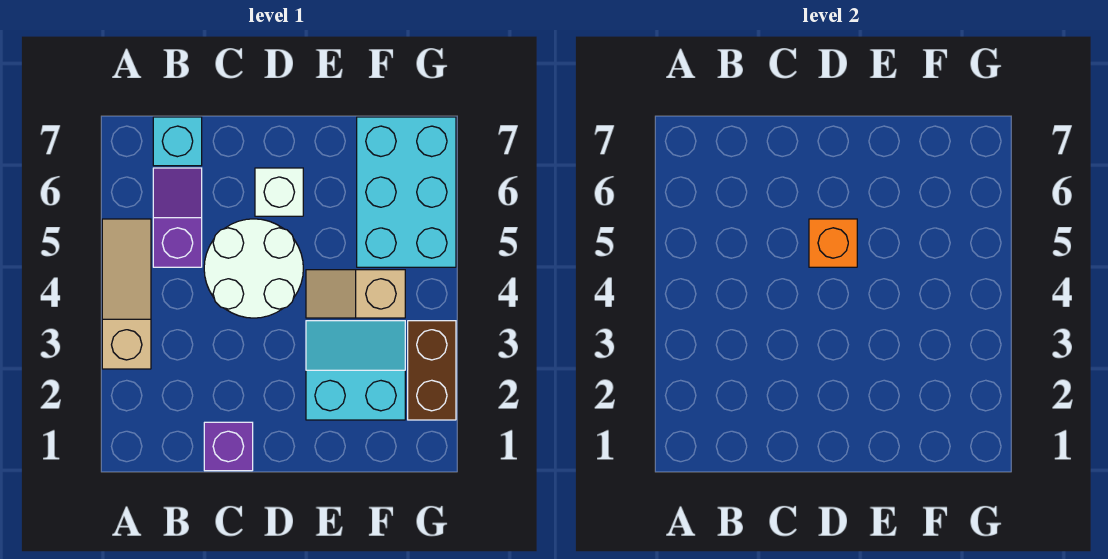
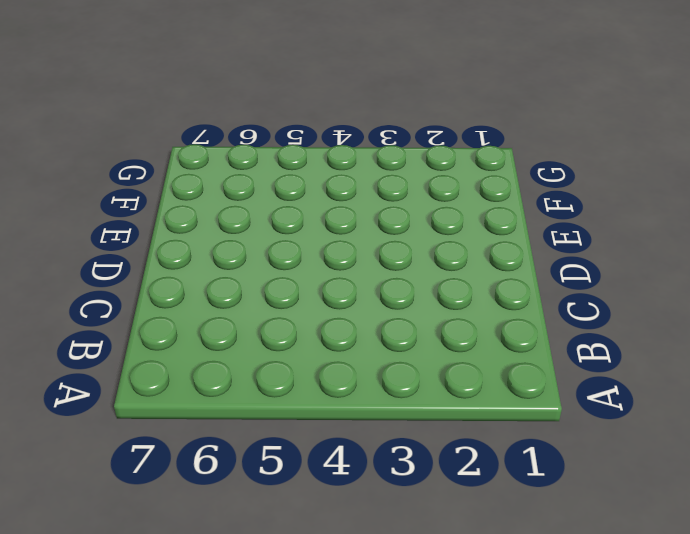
none -> tan slope A3:A5 level 1 top 3
none -> purple slope B5:B6 level 1 top 5

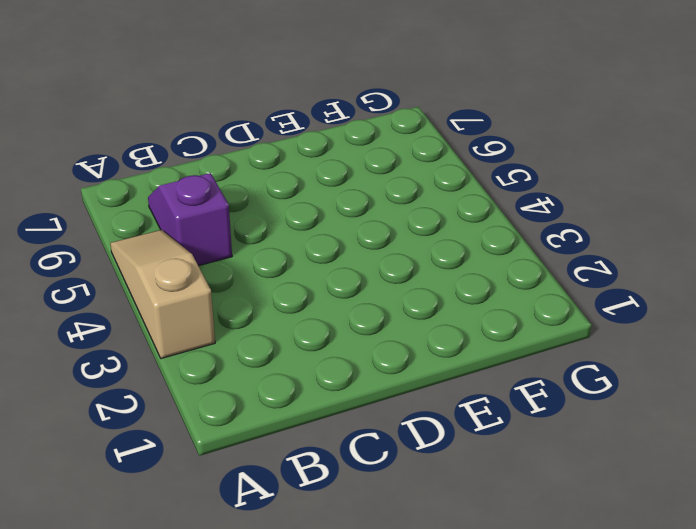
none -> cyan brick B7 level 1
none -> purple brick C1 level 1

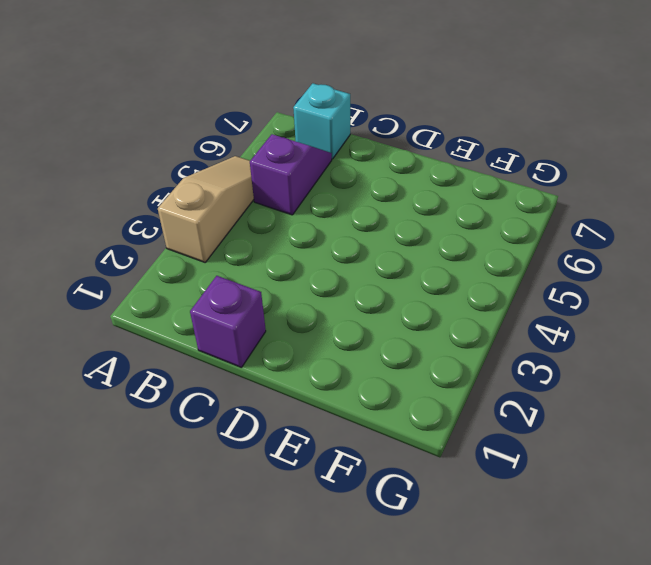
none -> white round brick C4:D5 level 1
none -> white brick D6 level 1

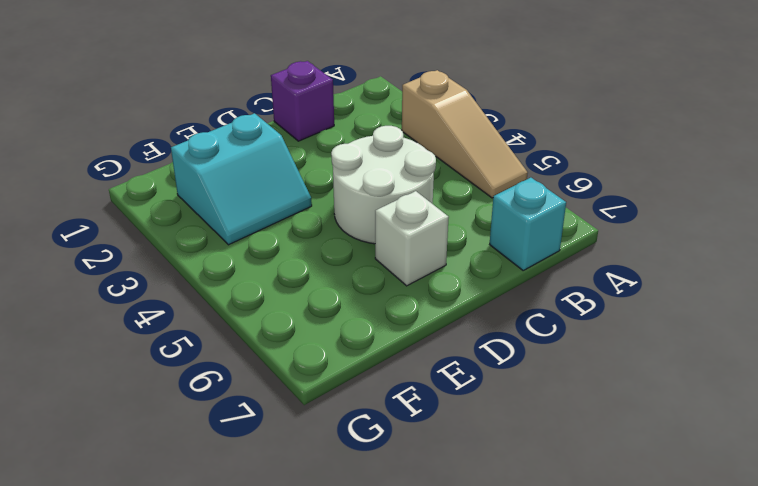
none -> purple slope B5:B6 level 1 top 5
none -> tan slope E4:F4 level 1 top F

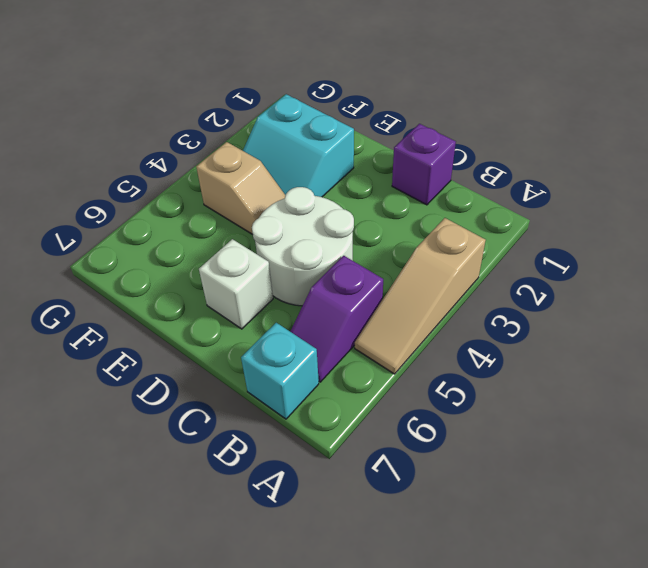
none -> cyan brick F5:G7 level 1
none -> brown brick G2:G3 level 1

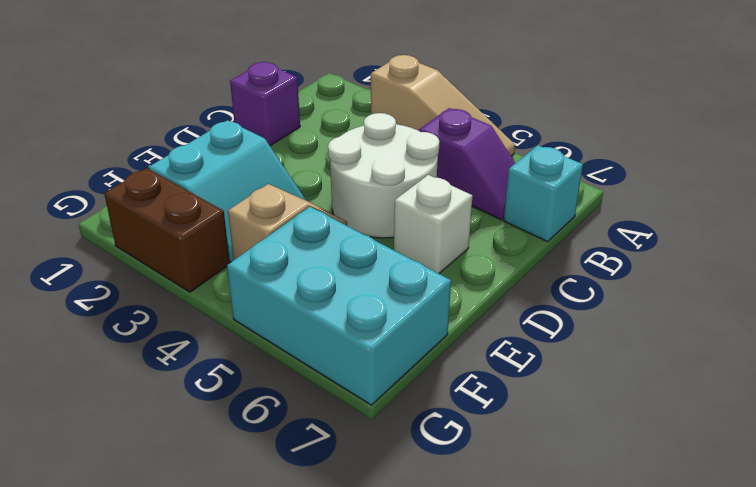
none -> orange brick D5 level 2

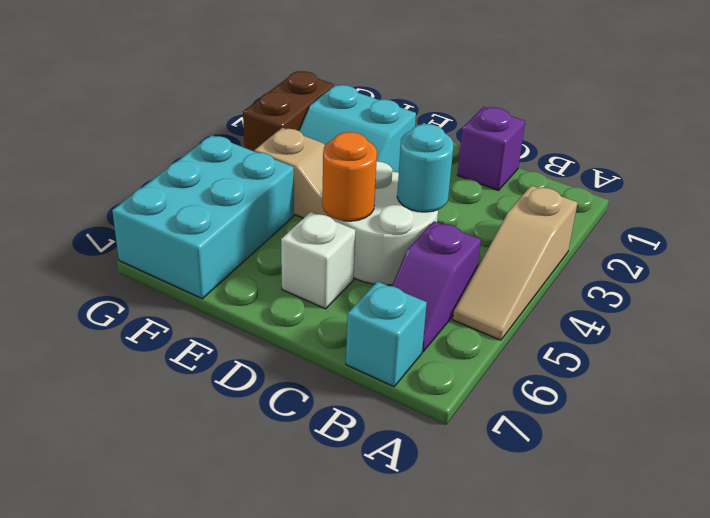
cyan round brick C4 level 2 -> none
orange round brick D5 level 2 -> orange brick D5 level 2

